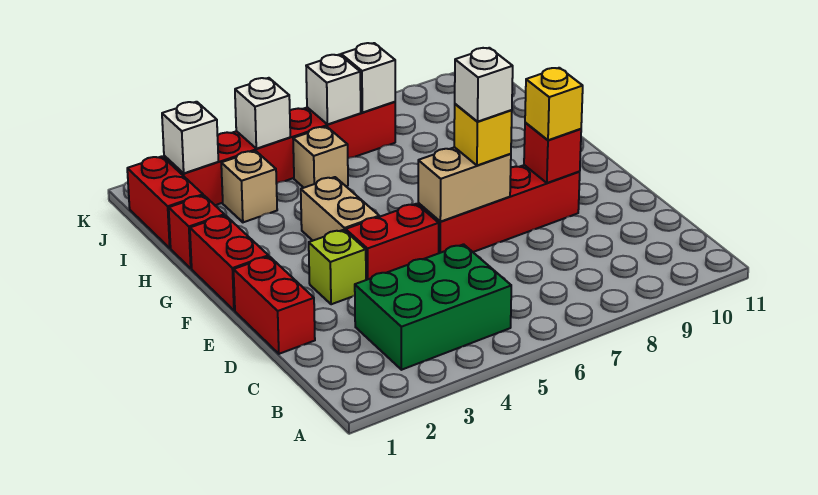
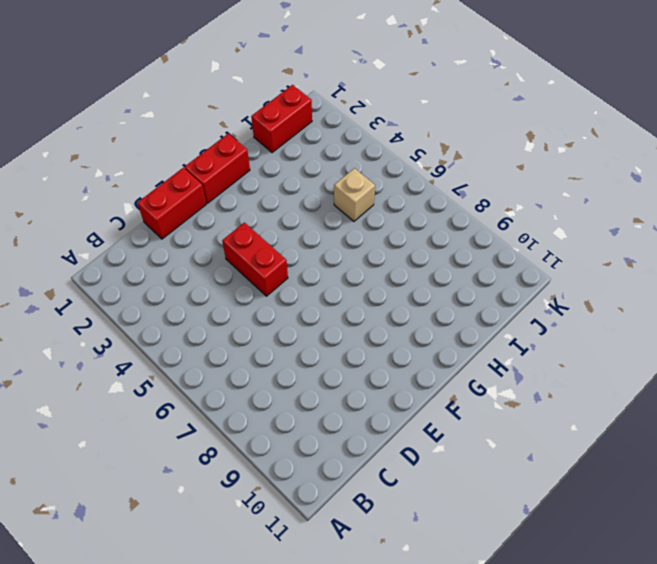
none -> green brick B3:C5 level 1
none -> lime brick E3 level 1
none -> red brick E6:E9 level 1

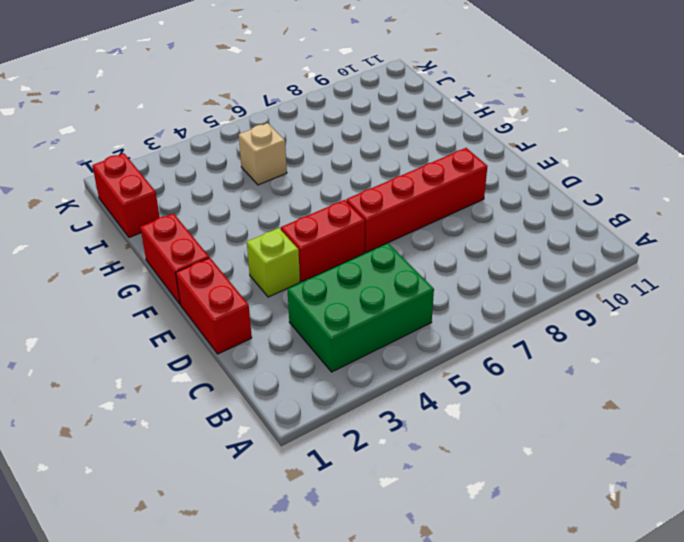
none -> tan brick F4:G4 level 1
none -> red brick H1 level 1
none -> tan brick I3 level 1

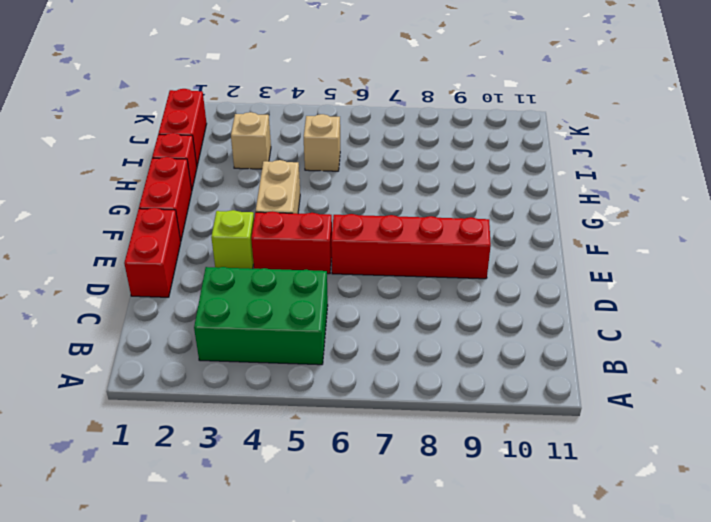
none -> red brick J2:J7 level 1
none -> tan brick E6:E7 level 2
none -> red brick E9 level 2

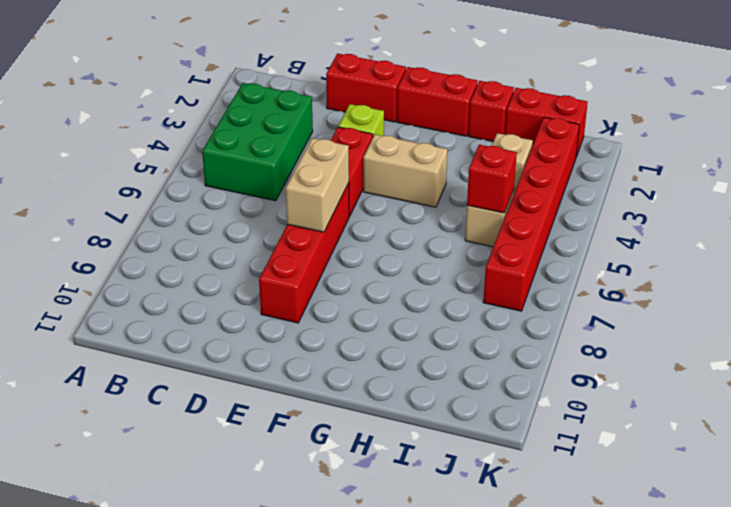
red brick I5 level 2 -> red brick E9 level 2
none -> white brick J2 level 2
none -> white brick J4 level 2
none -> white brick J6 level 2

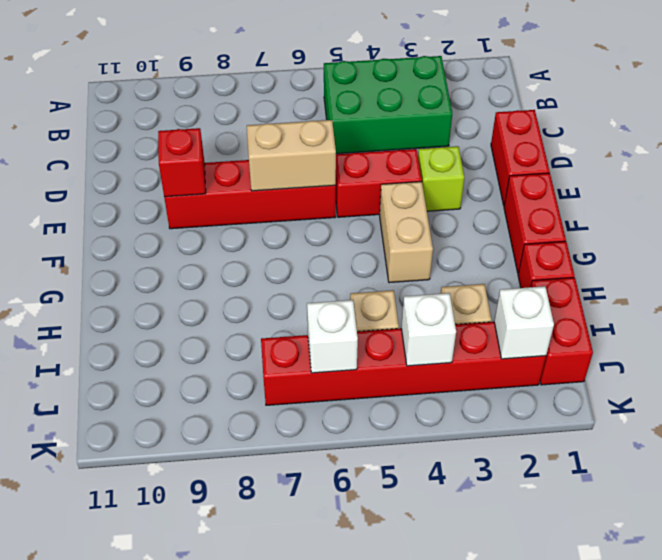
none -> white brick J7 level 2
none -> yellow brick E7 level 3
none -> yellow brick E9 level 3

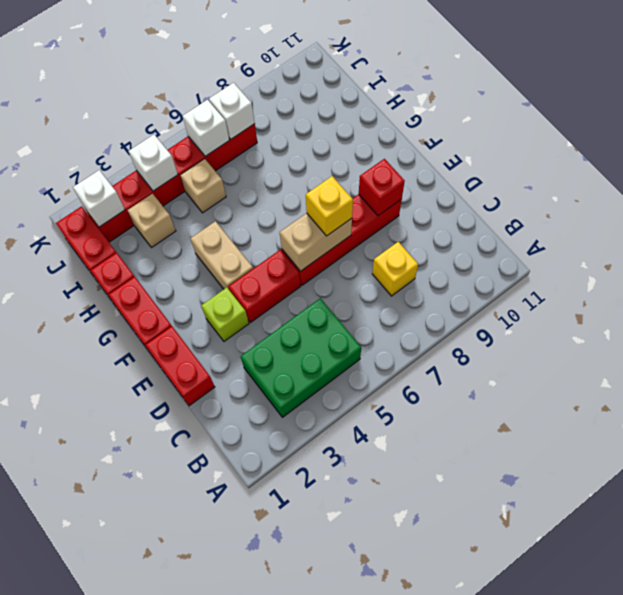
yellow brick C8 level 1 -> yellow brick E9 level 3
none -> white brick E7 level 4

